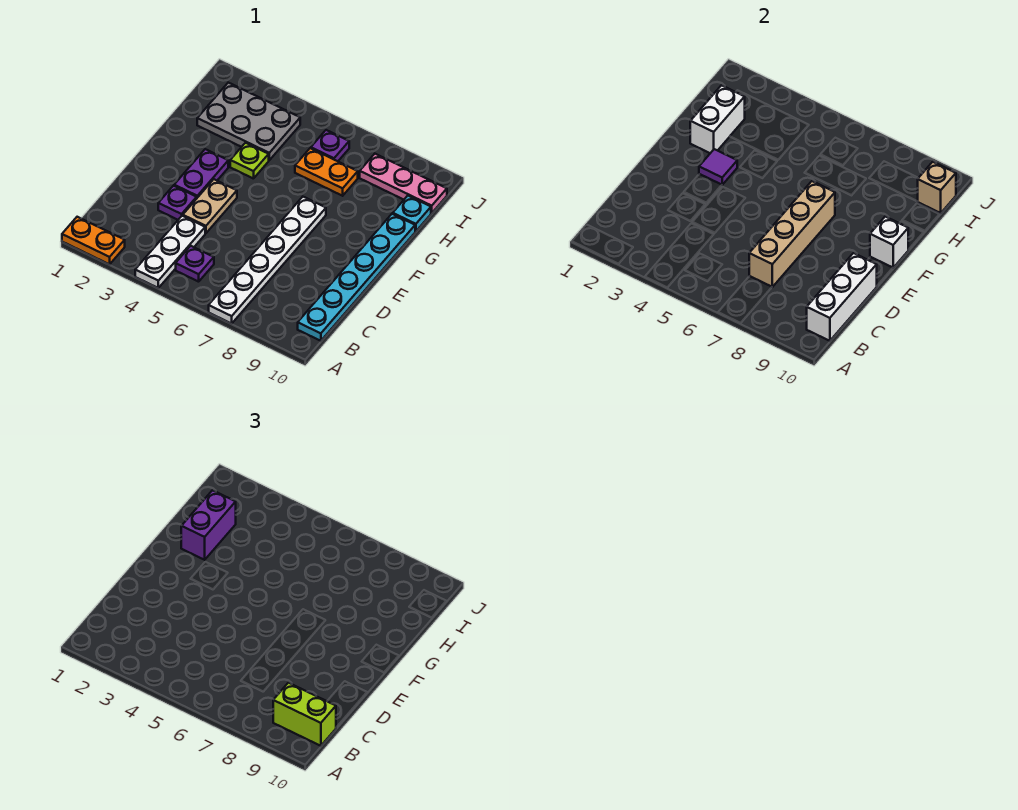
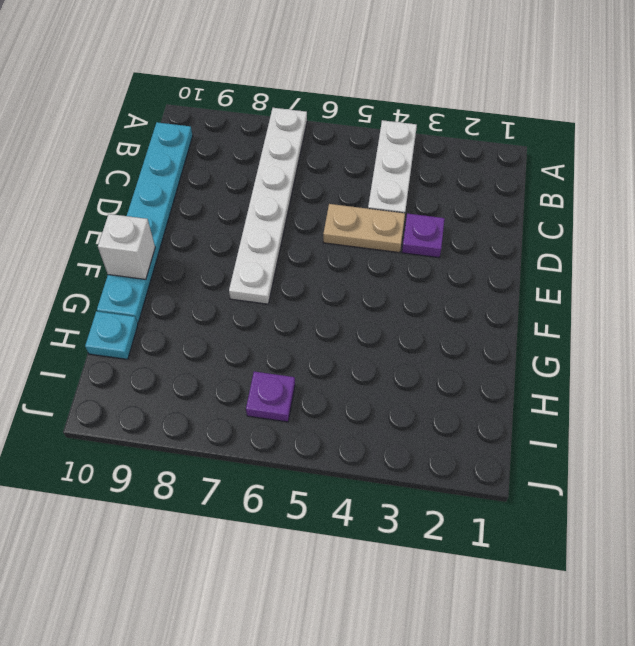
tan plate D4:D5 level 1 -> tan plate D4:E4 level 1
none -> orange plate A1:A2 level 1
none -> purple plate B5 level 1
none -> purple plate E3:F3 level 1

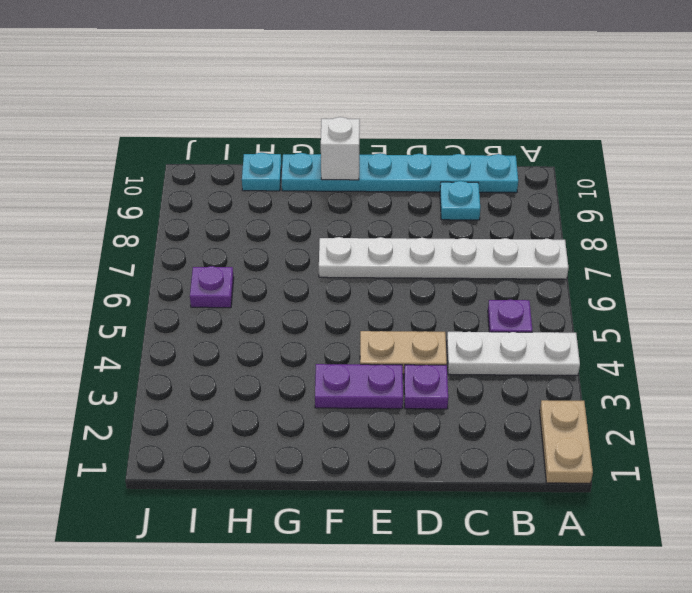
tan plate A1:A2 level 1 -> orange plate A1:A2 level 1
cyan plate C9 level 1 -> none
none -> lime plate G4 level 1
none -> grey plate H2:I4 level 1
none -> orange plate H6:H7 level 1

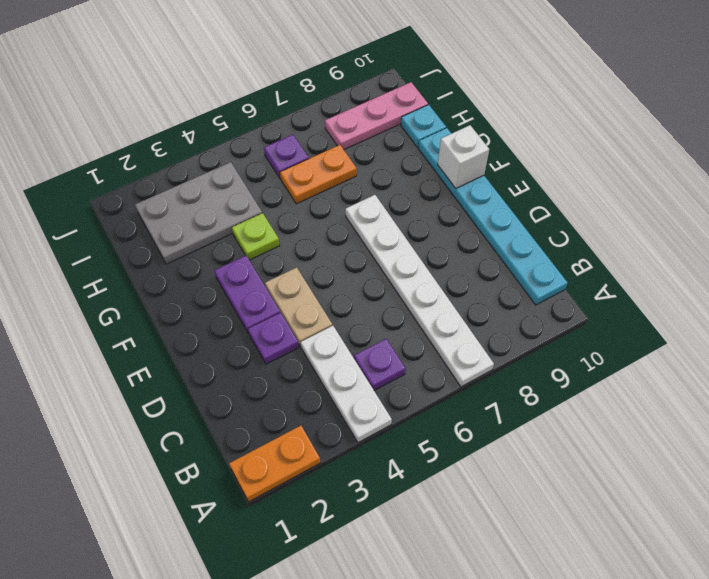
none -> white brick B10:D10 level 2
none -> tan brick C7:F7 level 2
none -> purple tile F3 level 2

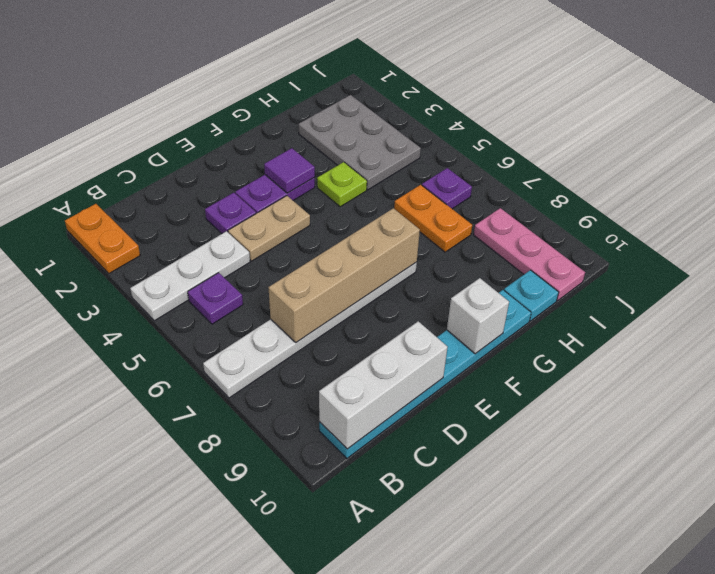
none -> white brick G2:H2 level 2
none -> tan brick I10 level 2
none -> lime brick B9:B10 level 3

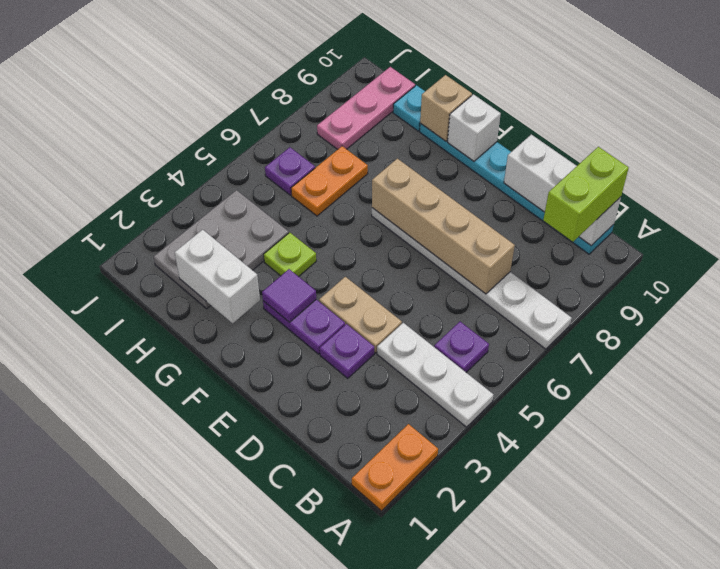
tan brick G10 level 2 -> tan brick I10 level 2
none -> purple brick G2:H2 level 3

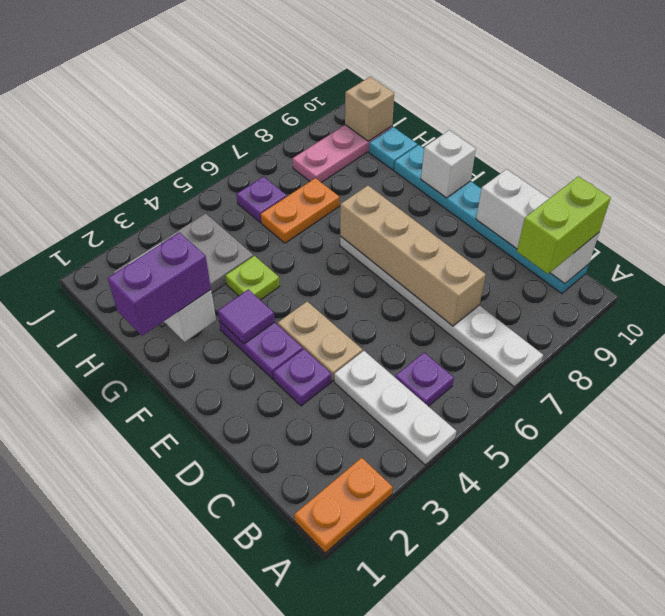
purple brick G1:G2 level 3 -> purple brick G2:H2 level 3

